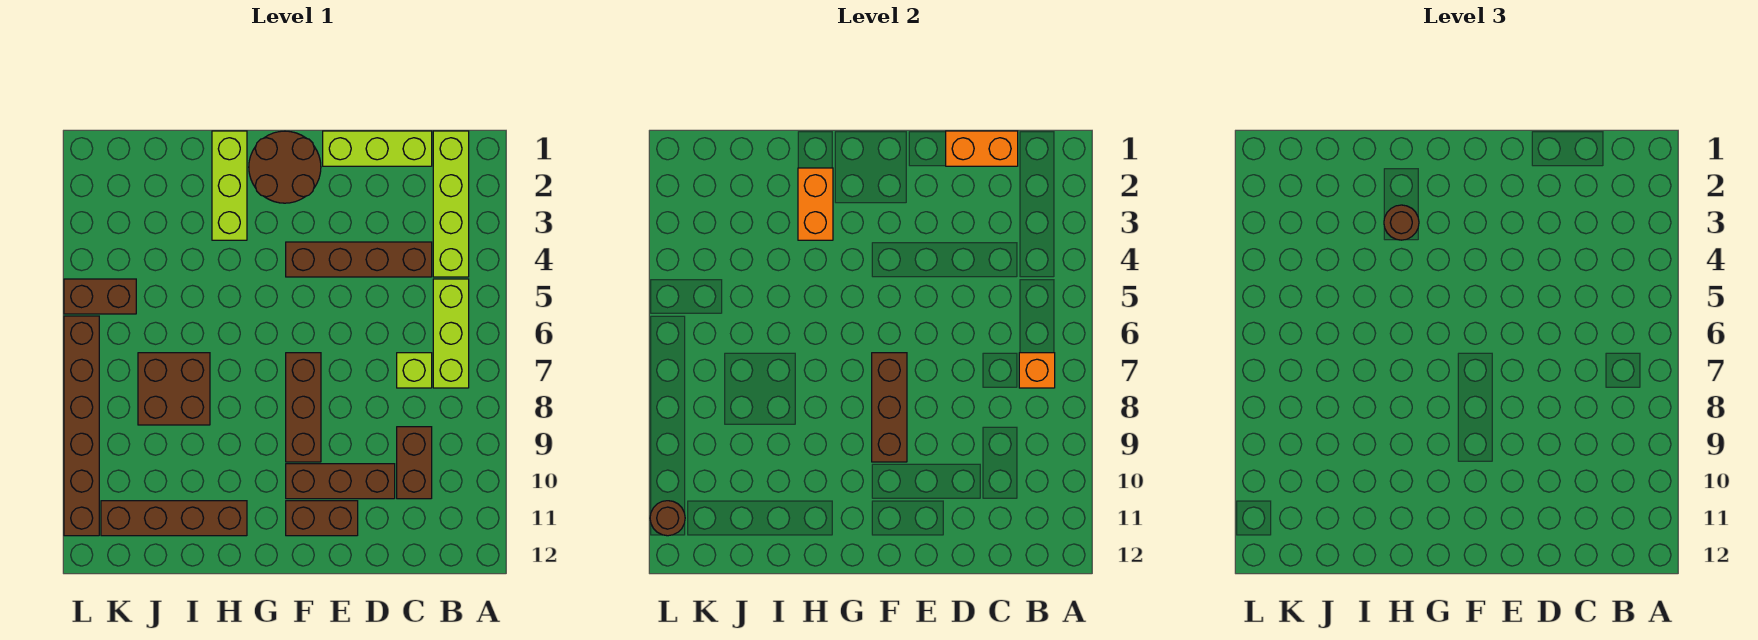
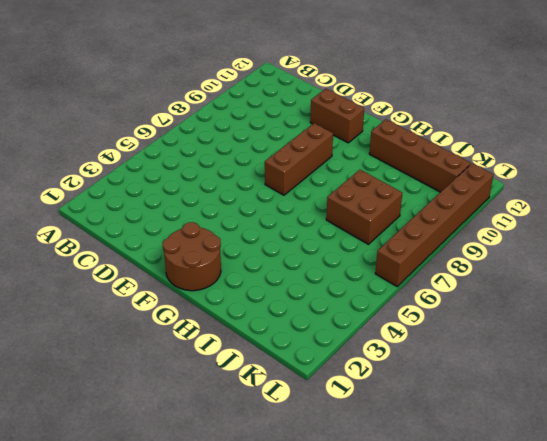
none -> lime brick B1:B4 level 1
none -> lime brick B5:B7 level 1
none -> lime brick C1:E1 level 1

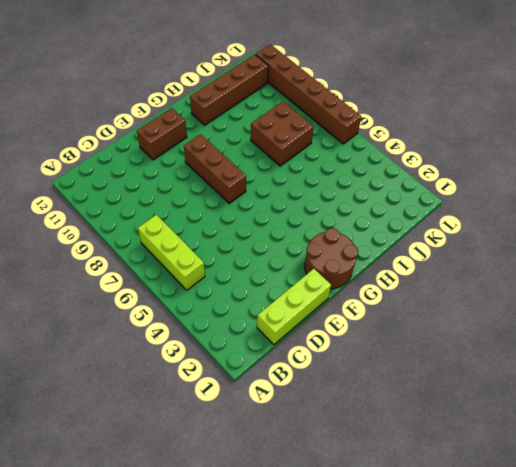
none -> lime brick B1:B4 level 1
none -> brown brick C4:F4 level 1
none -> lime brick C7 level 1

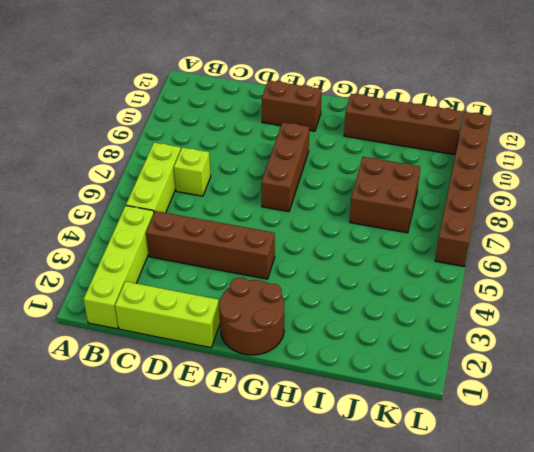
none -> brown brick C9:C10 level 1
none -> brown brick D10:F10 level 1
none -> lime brick H1:H3 level 1

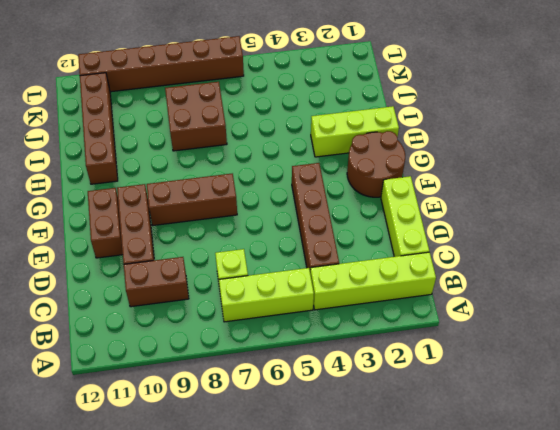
none -> brown brick K5:L5 level 1
none -> orange brick B7 level 2
none -> orange brick C1:D1 level 2

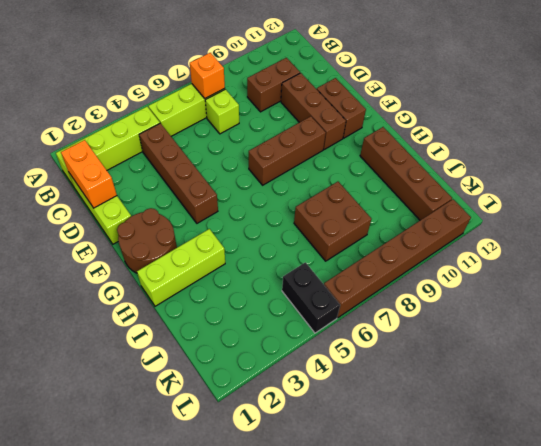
black brick K5:L5 level 1 -> brown brick K5:L5 level 1
none -> brown brick F7:F9 level 2
none -> orange brick H2:H3 level 2
none -> brown round brick L11 level 2

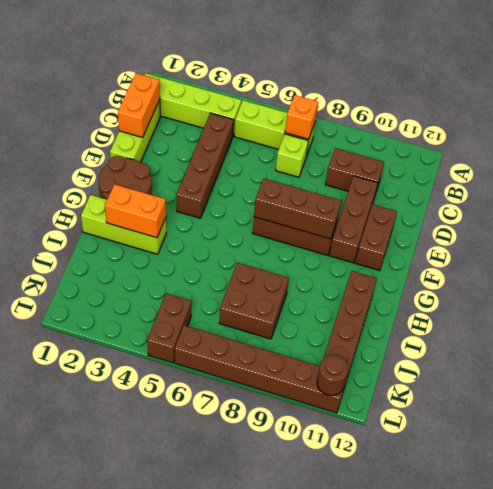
none -> brown round brick H3 level 3

